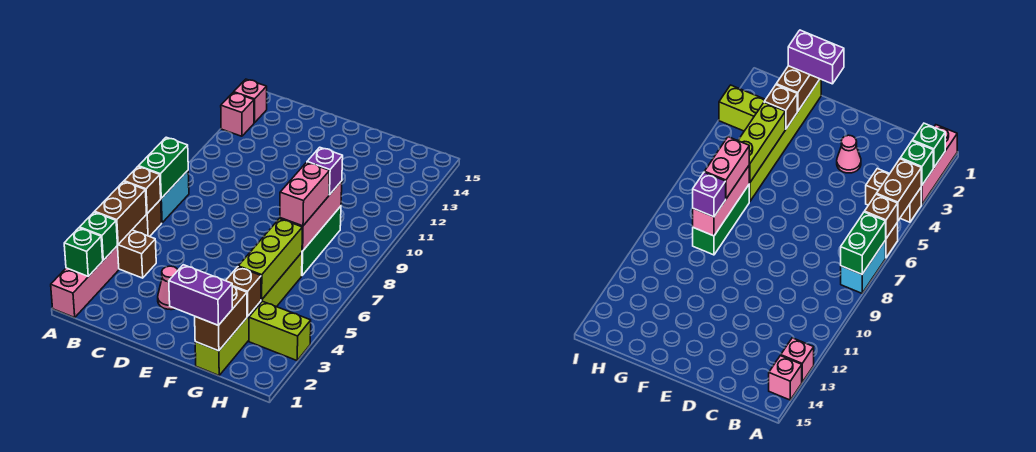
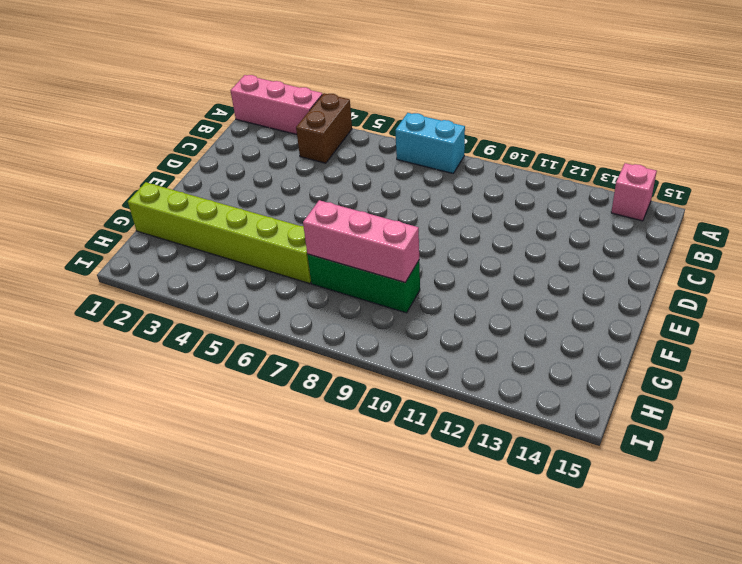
none -> brown brick A6 level 1
none -> pink brick A13 level 1
none -> pink cone D3 level 1

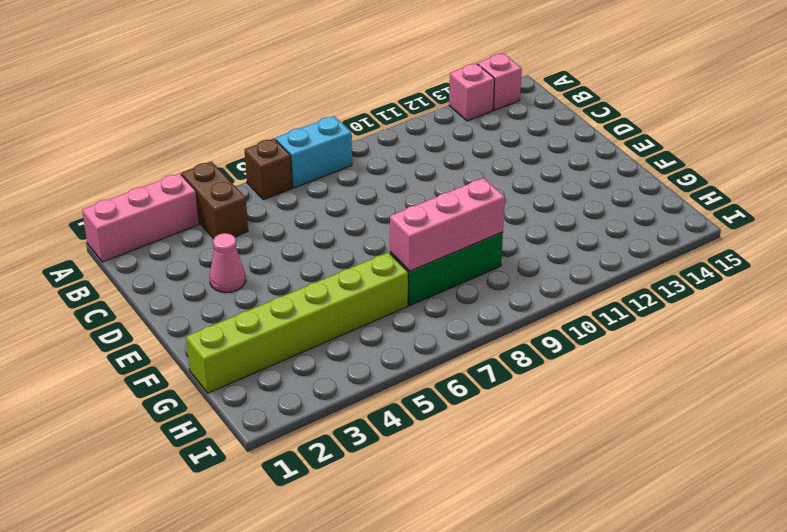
none -> lime brick H3:I3 level 1
none -> green brick A2 level 2
none -> green brick A3 level 2

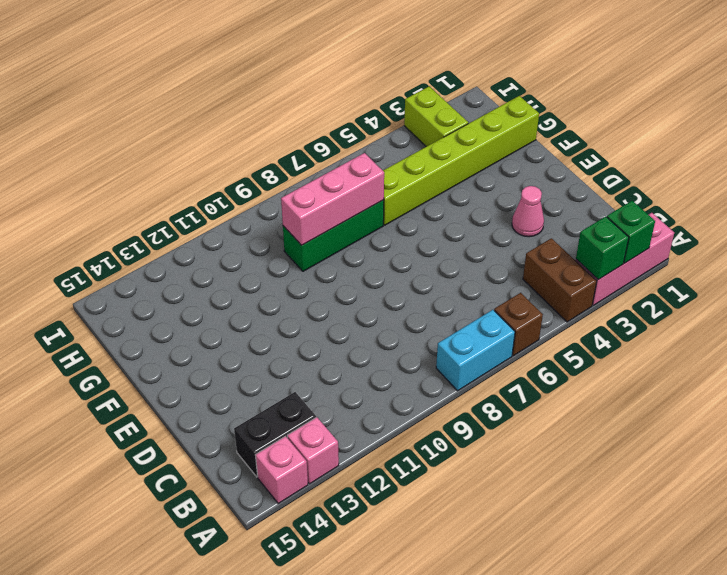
black brick B13:B14 level 1 -> none
none -> brown brick A4:A5 level 2
none -> brown brick A6 level 2
none -> green brick A7:A8 level 2

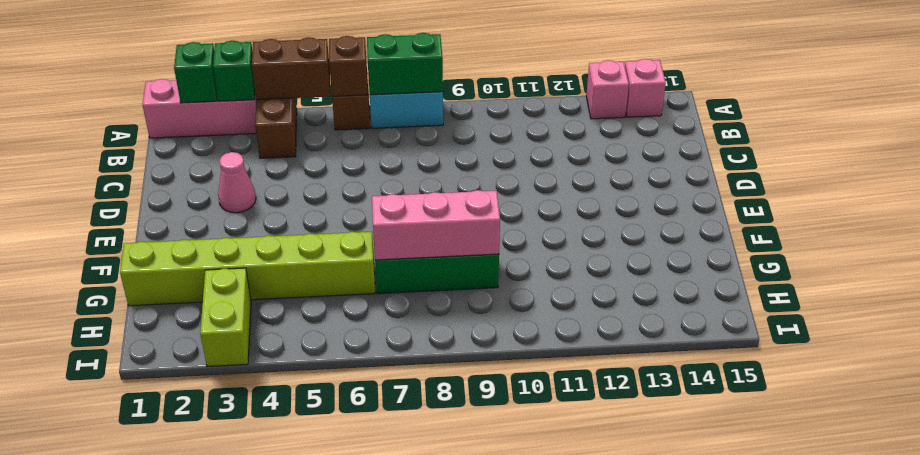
none -> brown brick G1:G2 level 2
none -> brown brick G3 level 2
none -> lime brick G4:G6 level 2

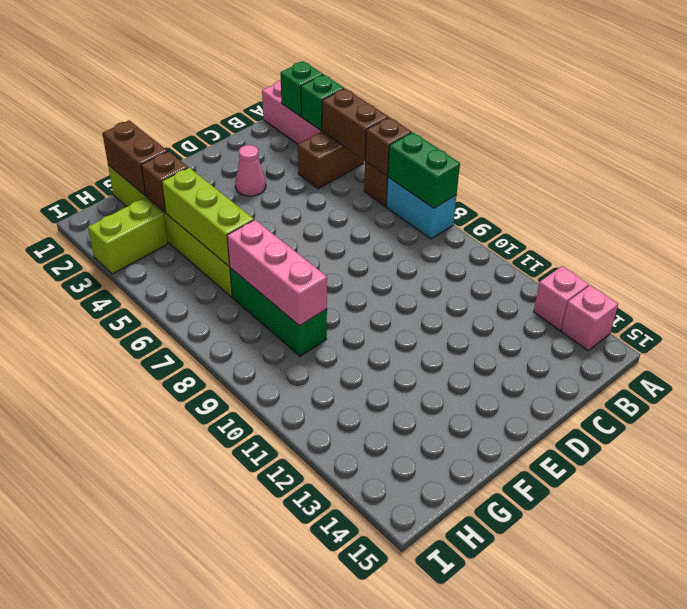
none -> purple brick F1:G1 level 3
none -> pink brick G7:G8 level 3
none -> purple brick G9 level 3

